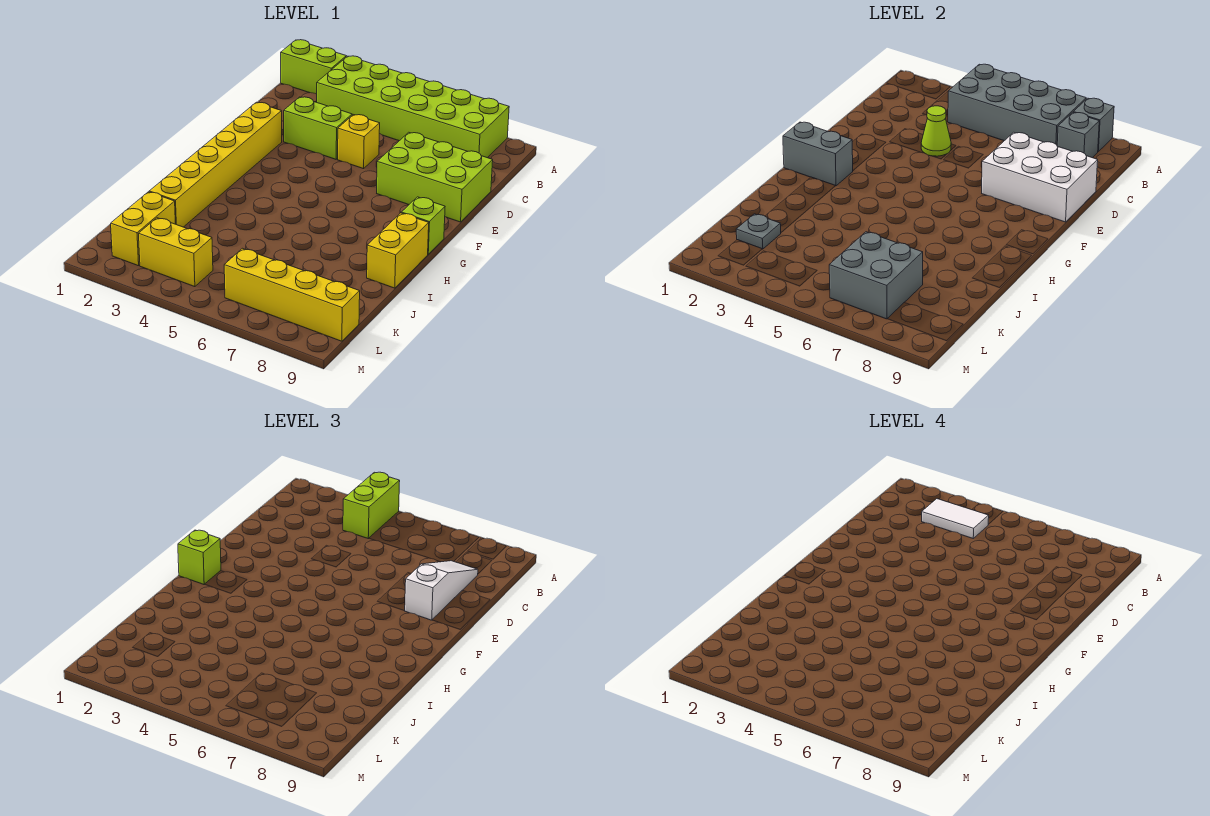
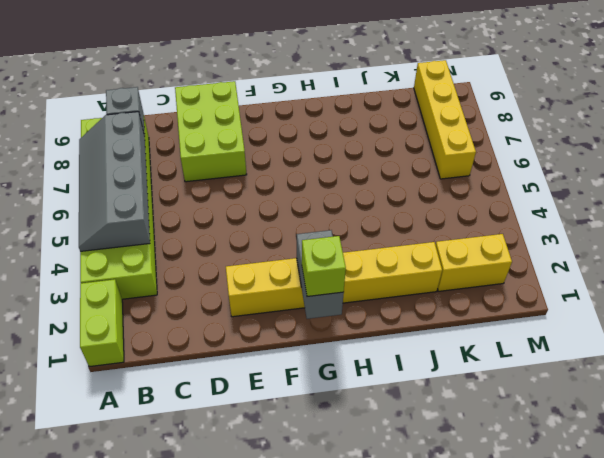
grey slope A4:B7 level 2 top B -> grey brick A4:B7 level 2
none -> lime brick D3:D4 level 1
none -> yellow brick D5 level 1
none -> lime brick G9 level 1

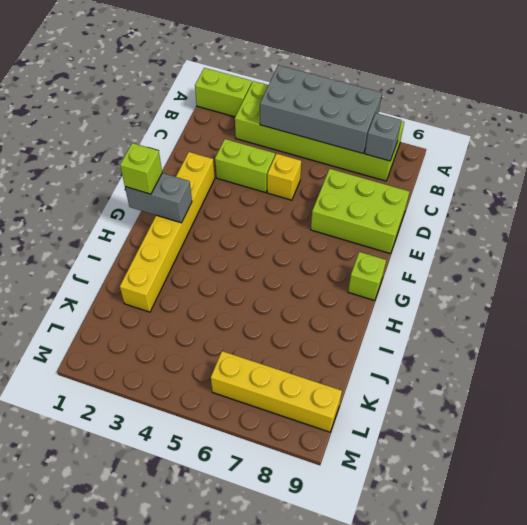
none -> yellow brick H9:I9 level 1
none -> yellow brick K2:L2 level 1
none -> yellow brick L3:L4 level 1

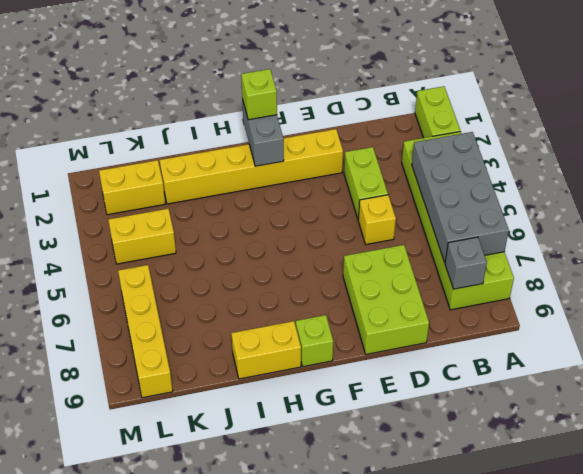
yellow brick K4:L4 level 1 -> yellow brick L3:L4 level 1
none -> grey brick A8 level 2
none -> lime cone D4 level 2
none -> white brick D7:E9 level 2

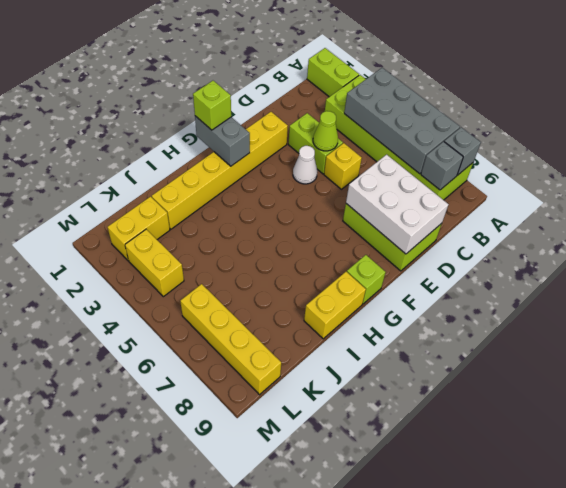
white cone E4 level 1 -> none
none -> grey plate K2 level 2
none -> grey brick K6:L7 level 2
none -> lime brick A4:B4 level 3

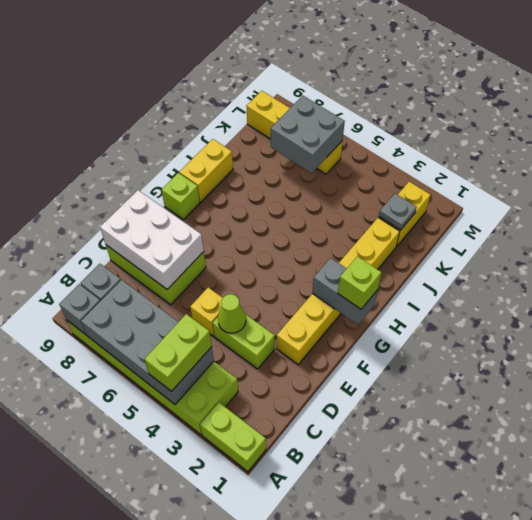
none -> yellow brick L3:L4 level 1
none -> white slope C8:E8 level 3 top E
none -> white tile B3:B4 level 4

